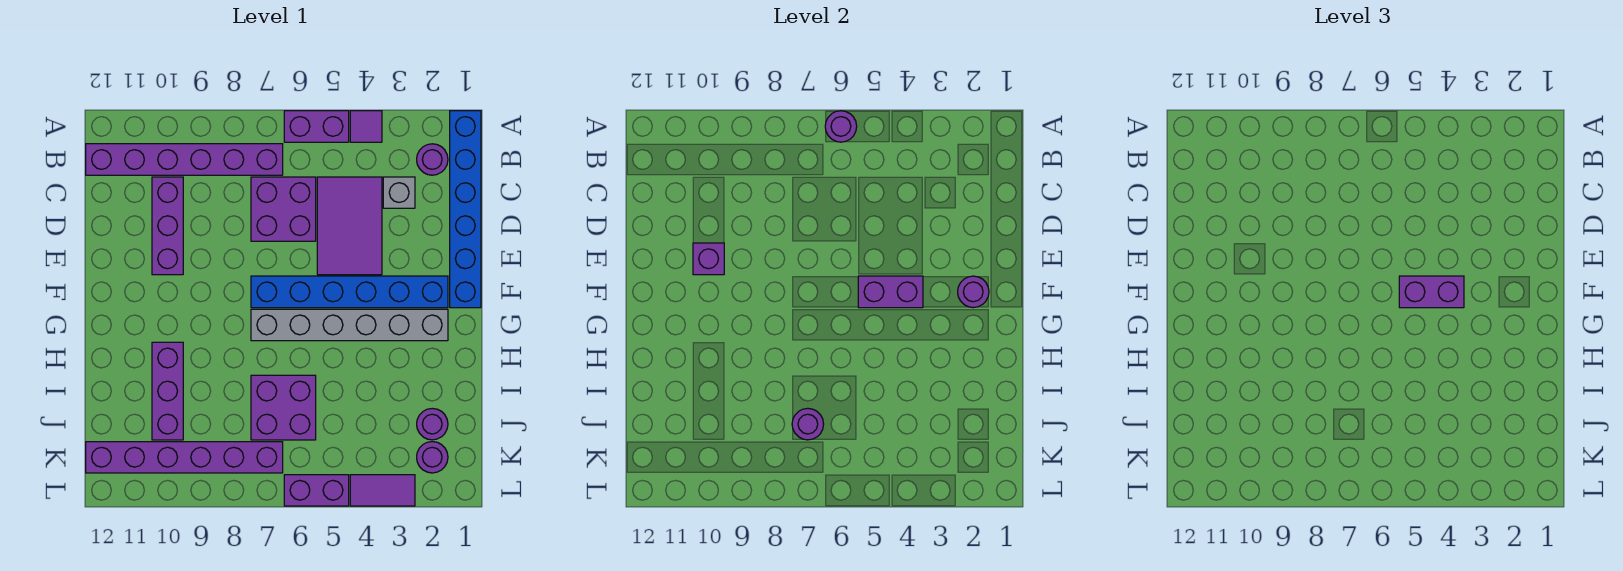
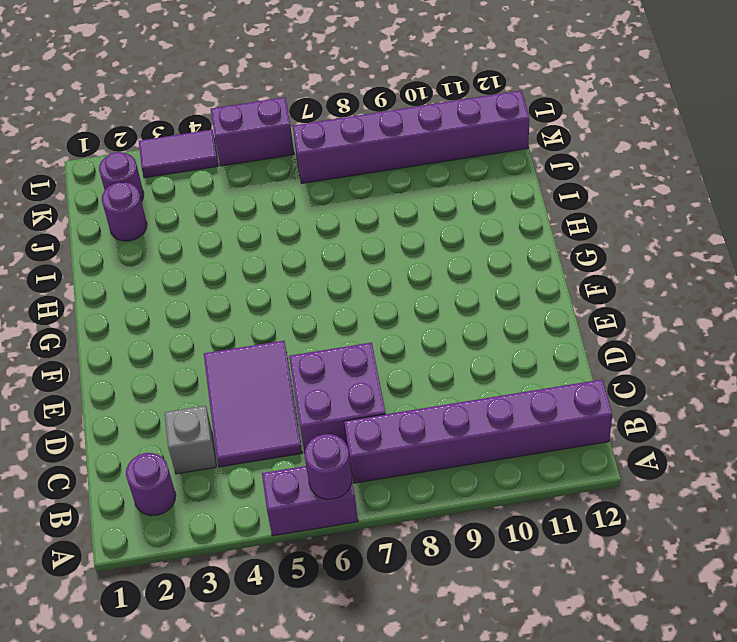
none -> blue brick A1:F1 level 1
none -> purple tile A4 level 1
none -> purple brick C10:E10 level 1

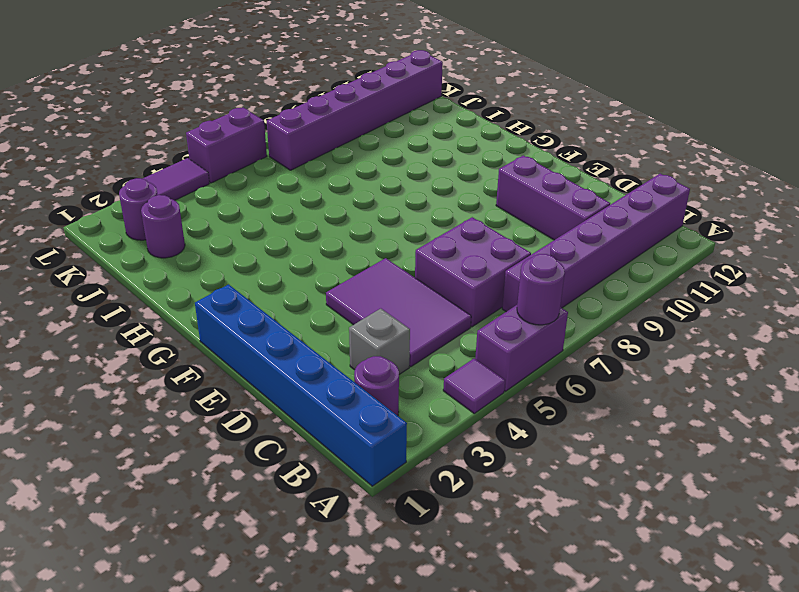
none -> blue brick F2:F7 level 1
none -> grey brick G2:G7 level 1
none -> purple brick H10:J10 level 1

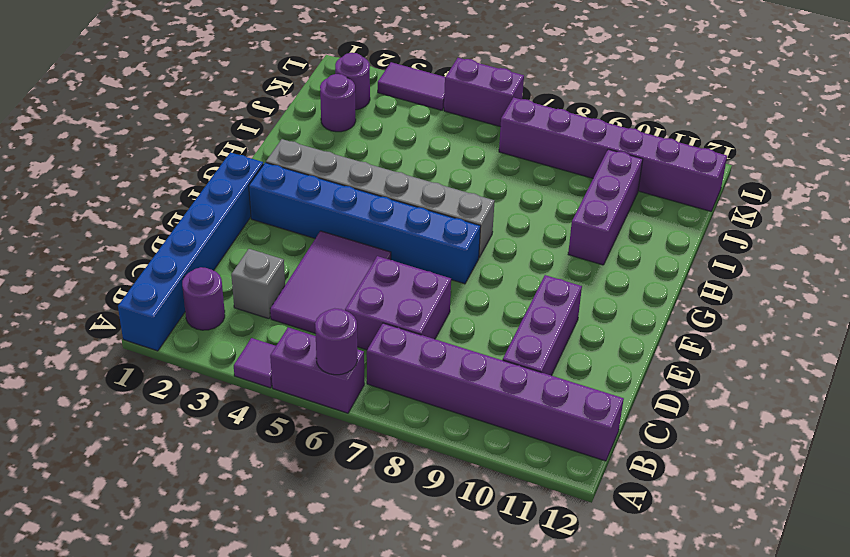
none -> purple brick I6:J7 level 1
none -> purple brick E10 level 2
none -> purple round brick F2 level 2

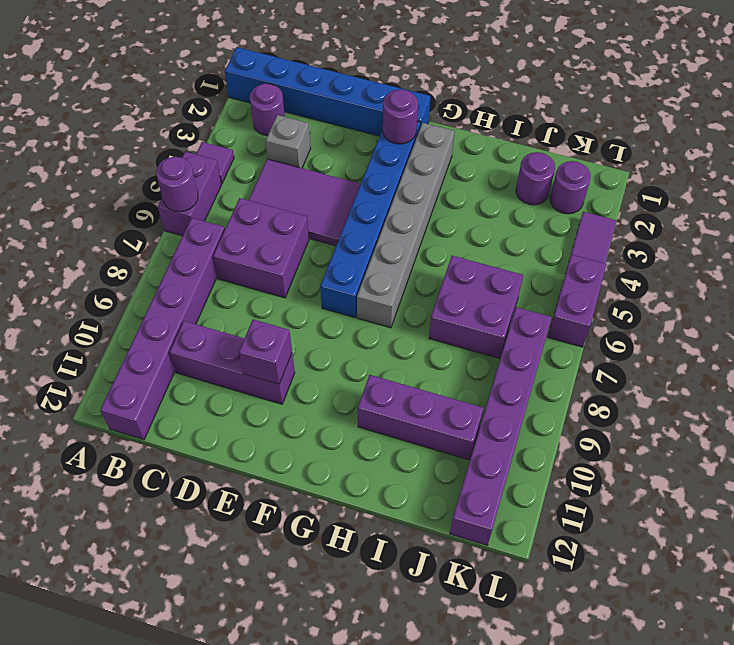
none -> purple brick F4:F5 level 2
none -> purple round brick J7 level 2
none -> purple brick F4:F5 level 3

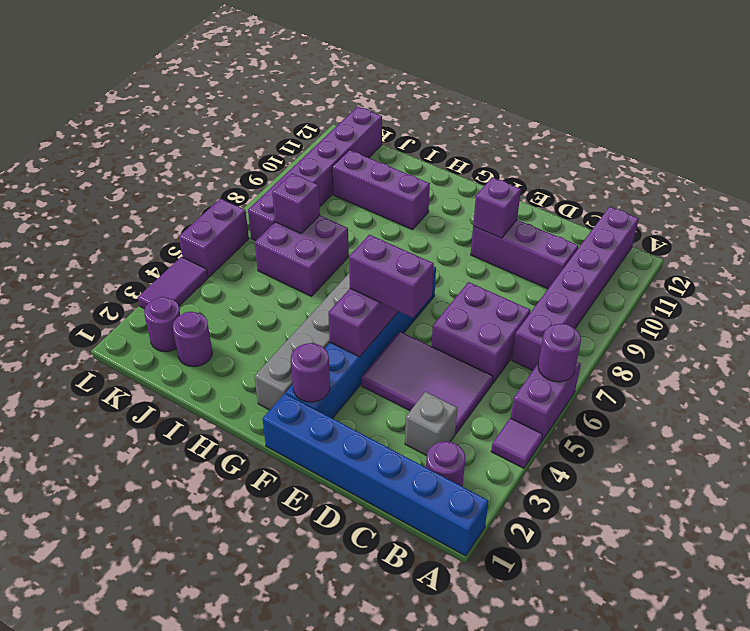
purple brick E5:F5 level 3 -> purple brick F4:F5 level 3
purple brick J7 level 2 -> purple round brick J7 level 2

